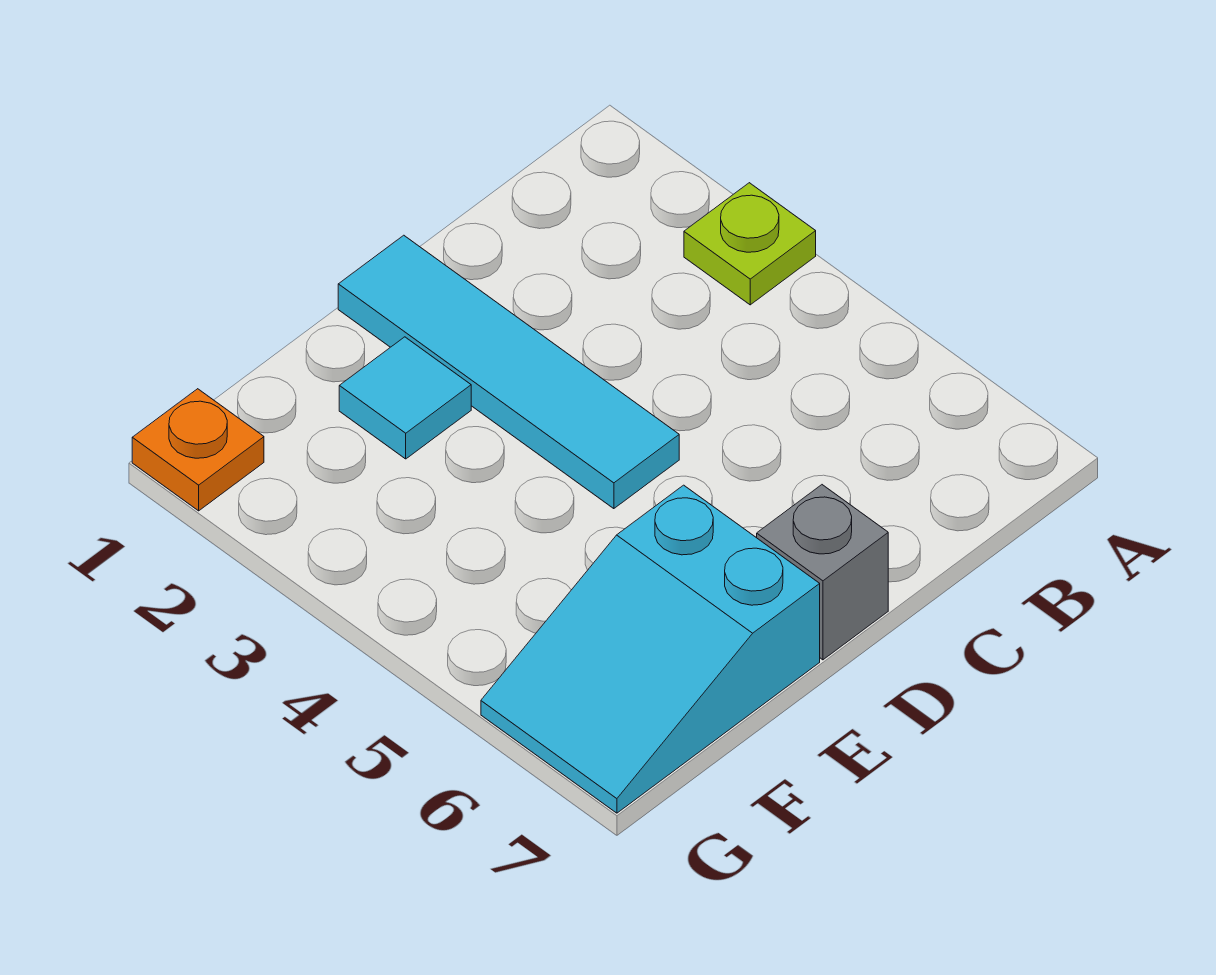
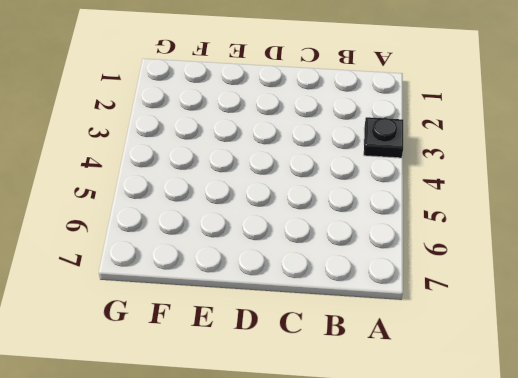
black plate A3 level 1 -> lime plate A3 level 1
none -> cyan tile D1:D4 level 1
none -> grey brick D7 level 1

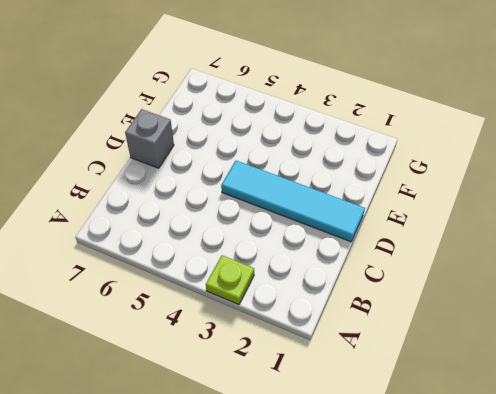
none -> cyan tile E2 level 1
none -> cyan slope E6:G7 level 1 top E

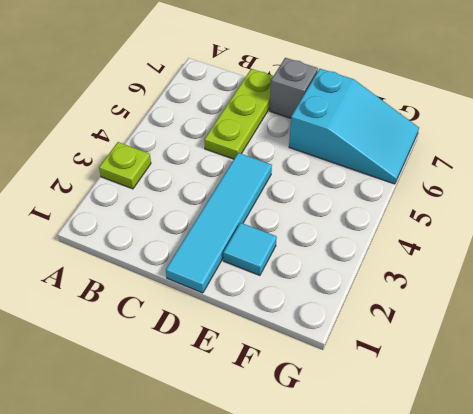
lime plate C5:C7 level 1 -> none
none -> orange plate G1 level 1

